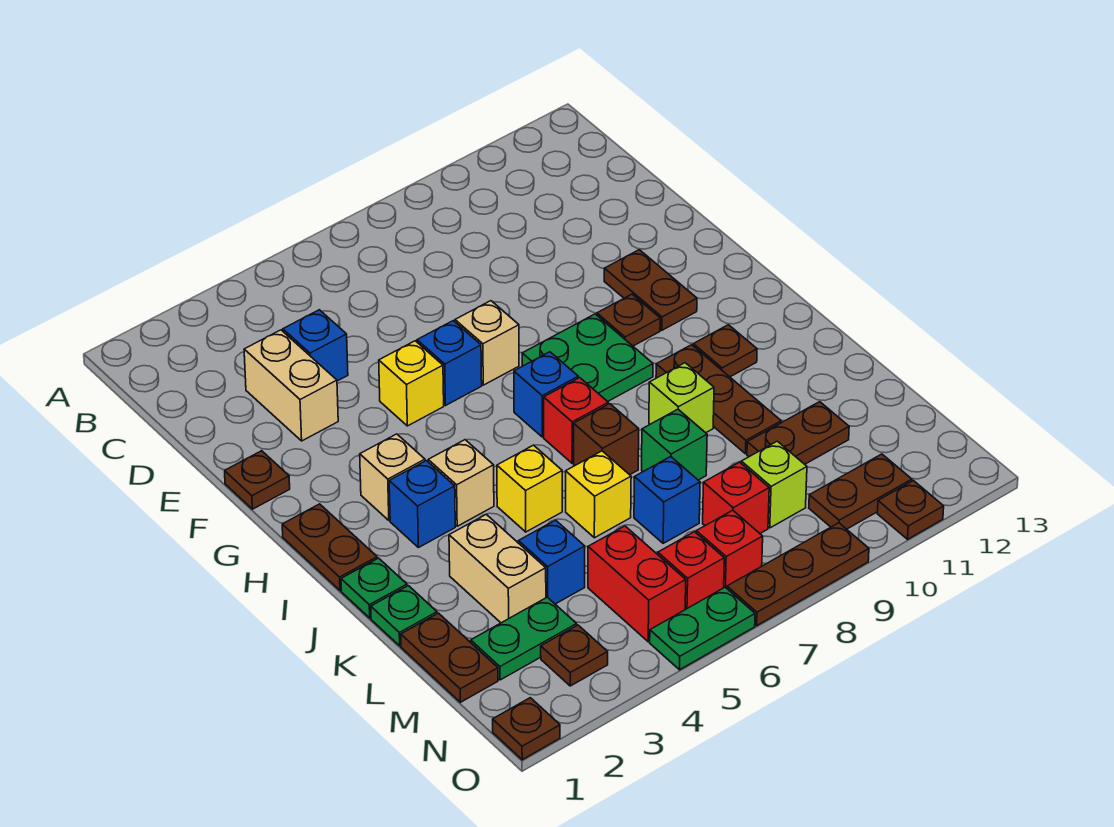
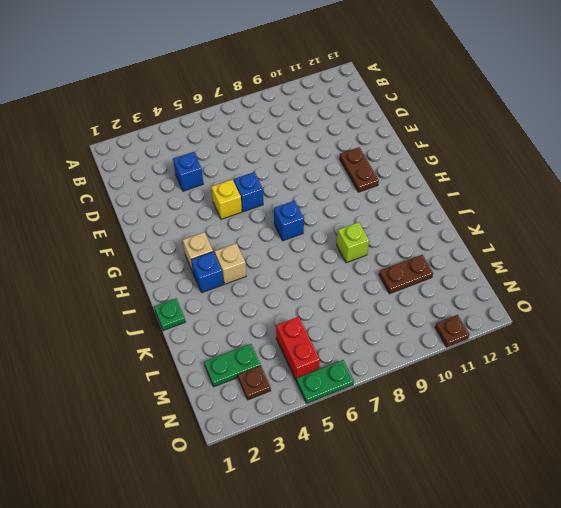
none -> tan brick D3:E3 level 1
none -> brown plate F1 level 1
none -> tan brick F7 level 1
none -> green plate G8:H9 level 1

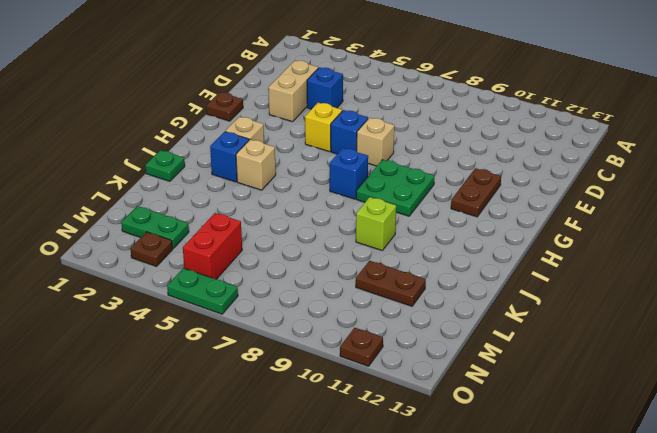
none -> brown plate G10 level 1
none -> brown plate H1:I1 level 1
none -> red brick I7 level 1
none -> brown plate I10:K10 level 1

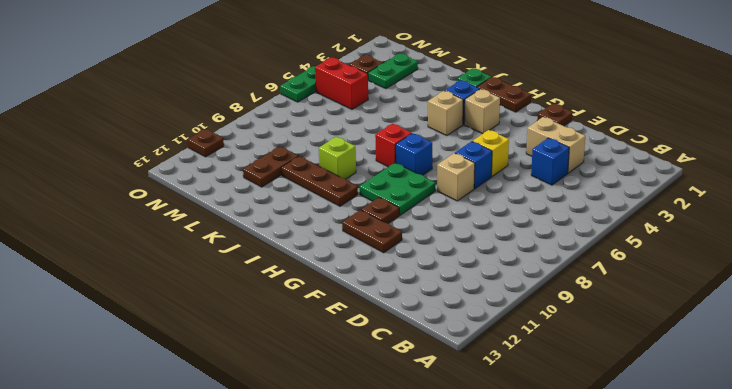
none -> brown plate I11 level 1
none -> yellow brick J5 level 1
none -> brown brick J7 level 1
none -> green plate K1 level 1

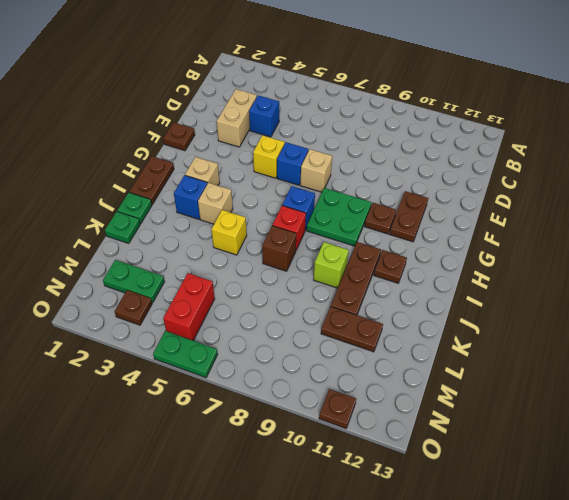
none -> tan brick K3:L3 level 1
none -> yellow brick K6 level 1
none -> green brick K8 level 1
none -> brown plate L1:M1 level 1

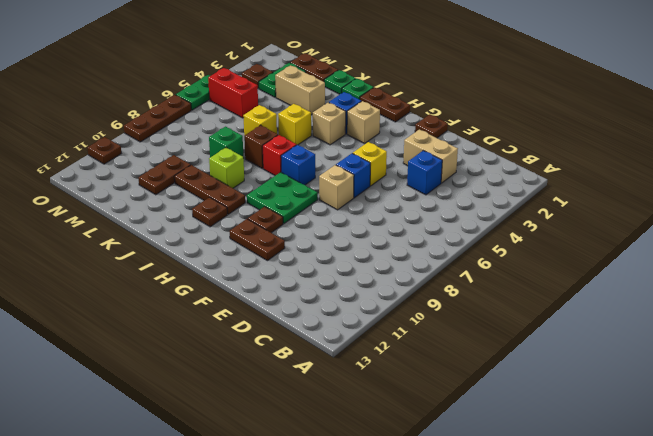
none -> blue brick L4 level 1
none -> blue brick L7 level 1
none -> red brick M8 level 1
none -> lime brick M9 level 1

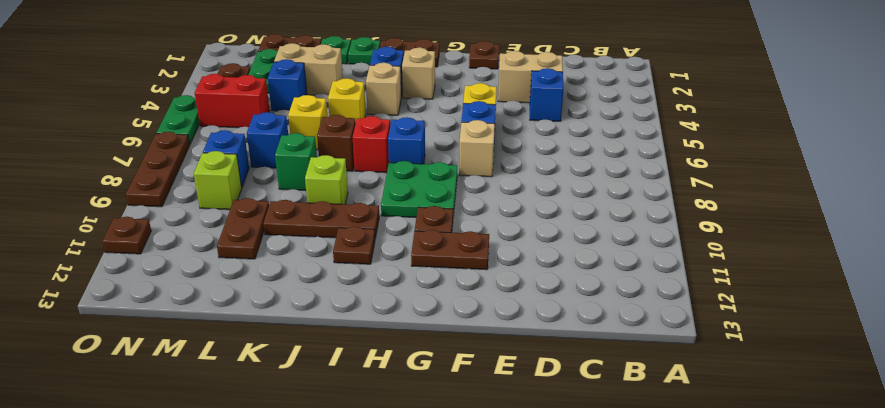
blue brick M8 level 1 -> red brick M8 level 1
none -> red brick N6 level 1
none -> red brick N7 level 1
none -> brown plate N10:N11 level 1
none -> brown plate O1 level 1

